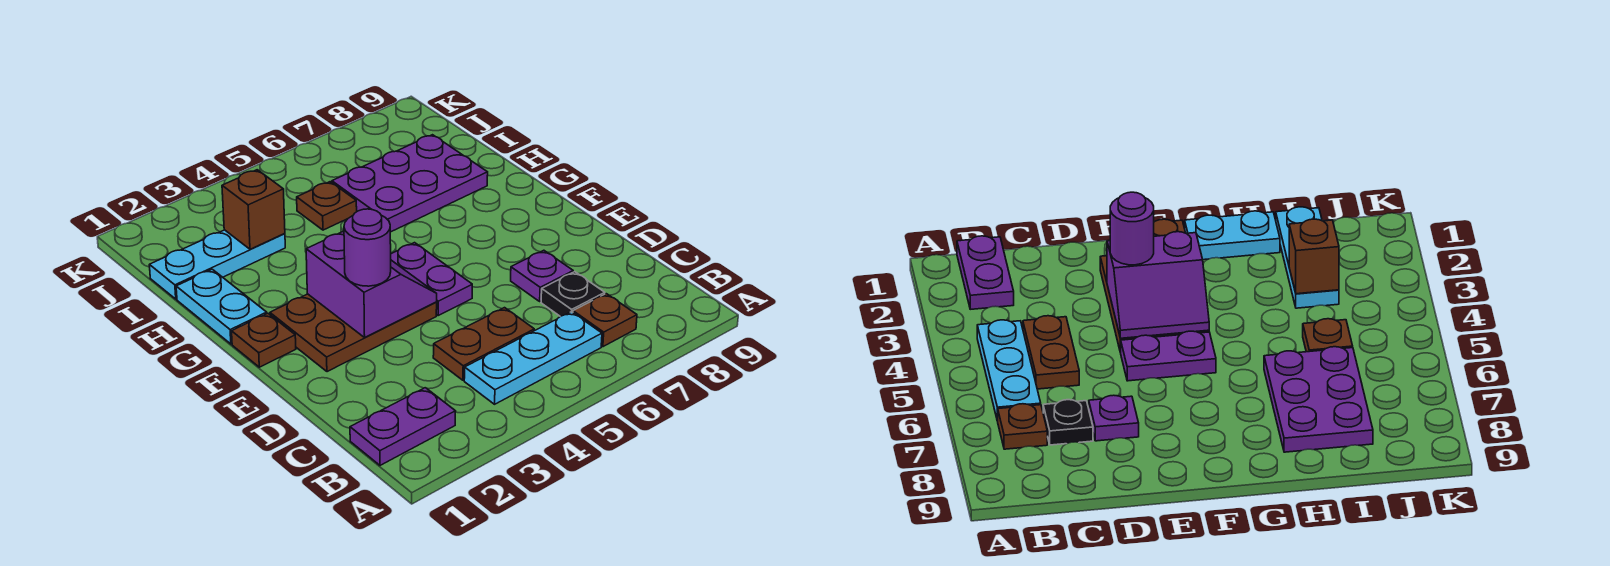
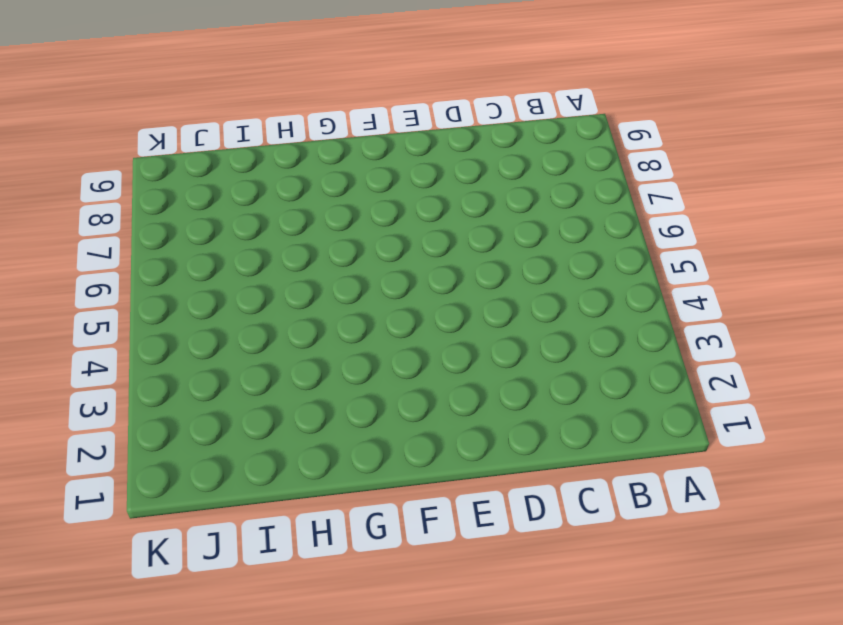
none -> purple plate B1:B2 level 1
none -> cyan plate B4:B6 level 1
none -> brown plate B7 level 1

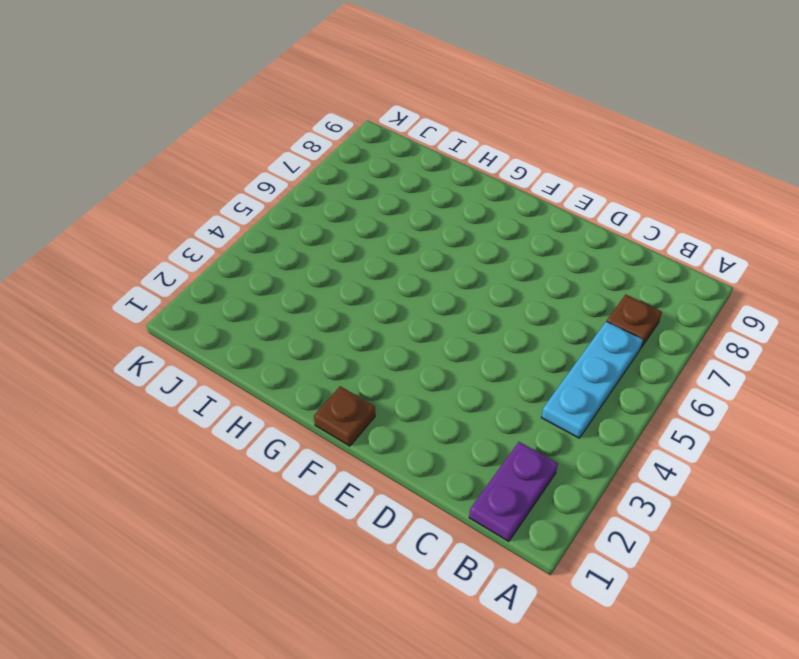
none -> brown plate C4:C5 level 1
none -> black plate C7 level 1
none -> purple plate D7 level 1

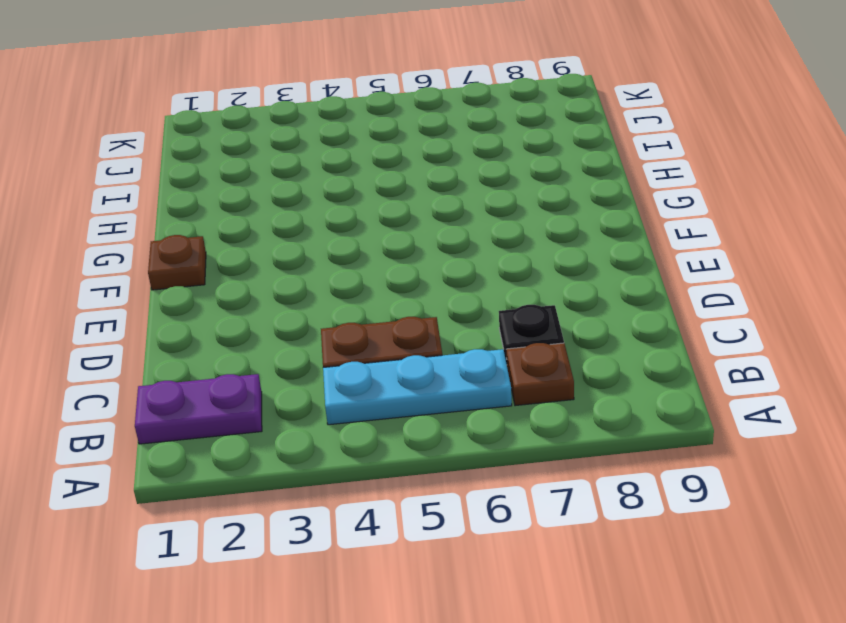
none -> purple plate D7 level 1
none -> brown plate E2:F4 level 1
none -> purple plate E5:F5 level 1

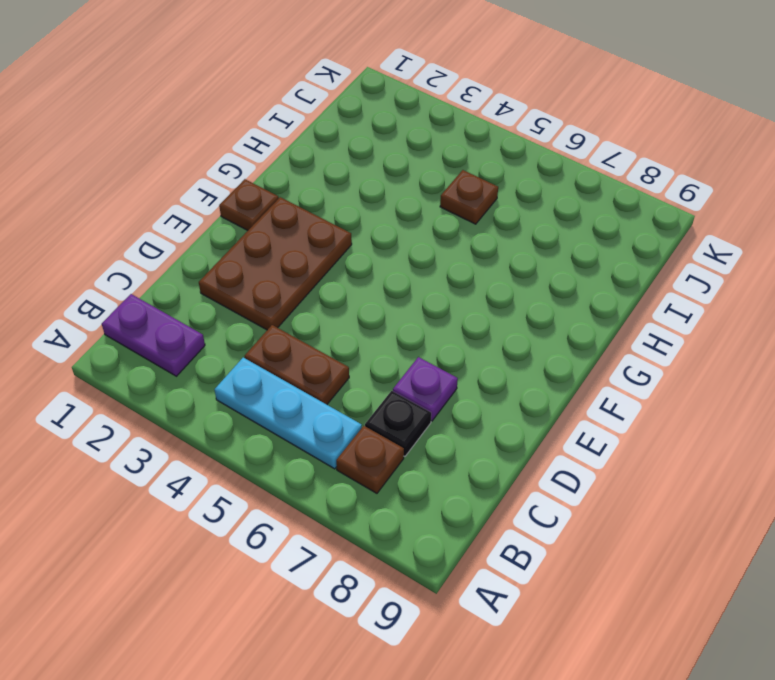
brown plate D2:F3 level 1 -> brown plate E2:F4 level 1
none -> purple plate E5:F5 level 1
none -> cyan plate G1:H1 level 1
none -> purple plate H6:I8 level 1

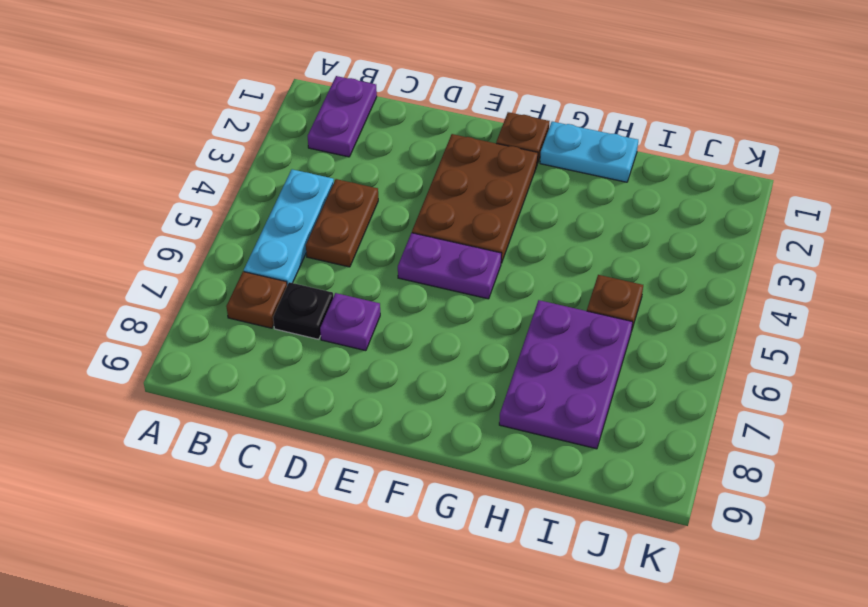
none -> cyan plate I1:I3 level 1
none -> purple slope E3:F4 level 2 top 3
none -> brown brick I3 level 2

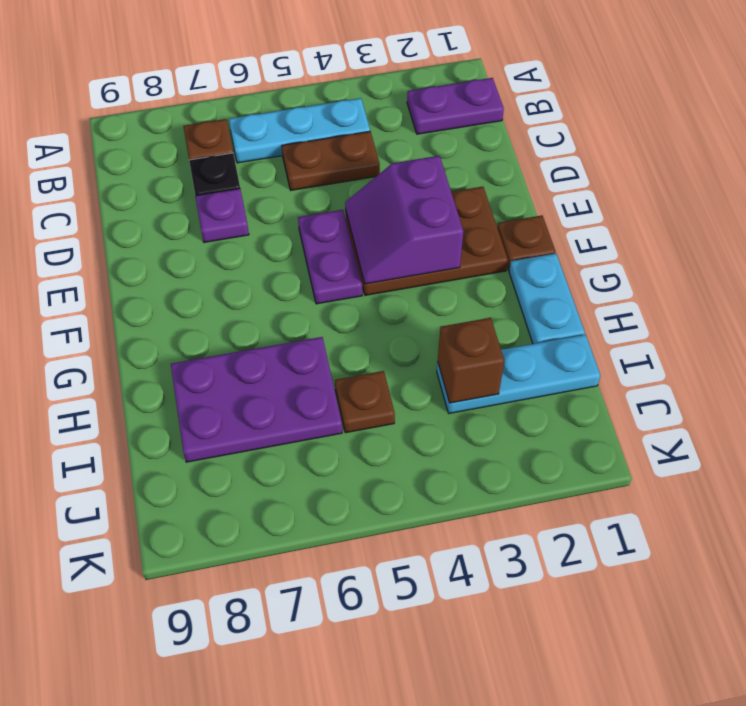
none -> purple round brick E3 level 3

